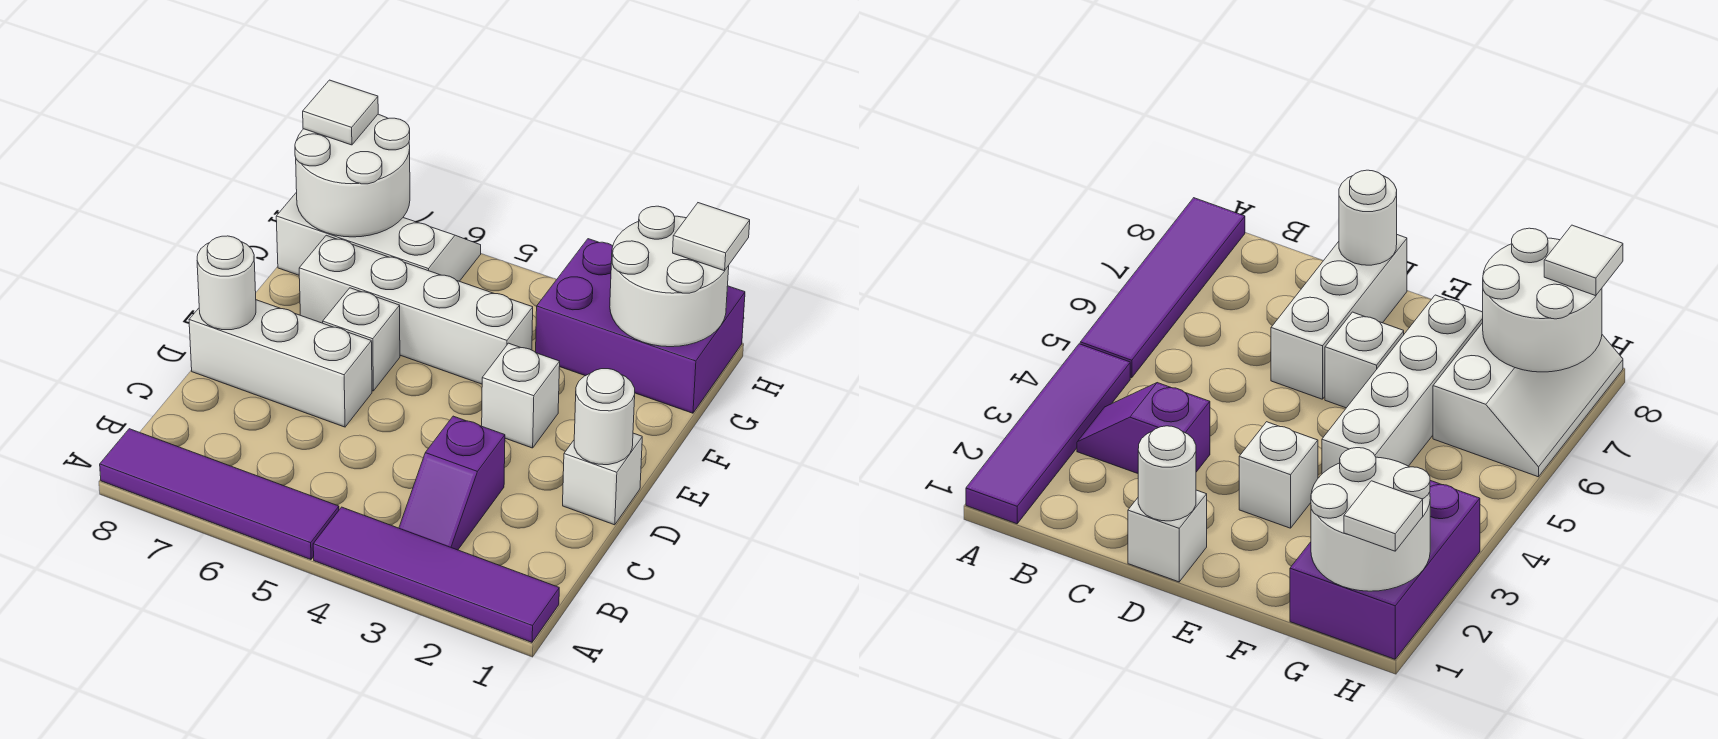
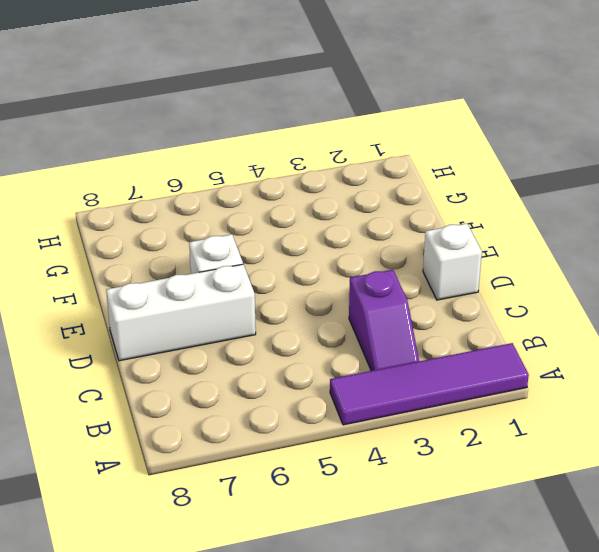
none -> purple tile A5:A8 level 1
none -> white brick E3 level 1
none -> white brick F4:F7 level 1

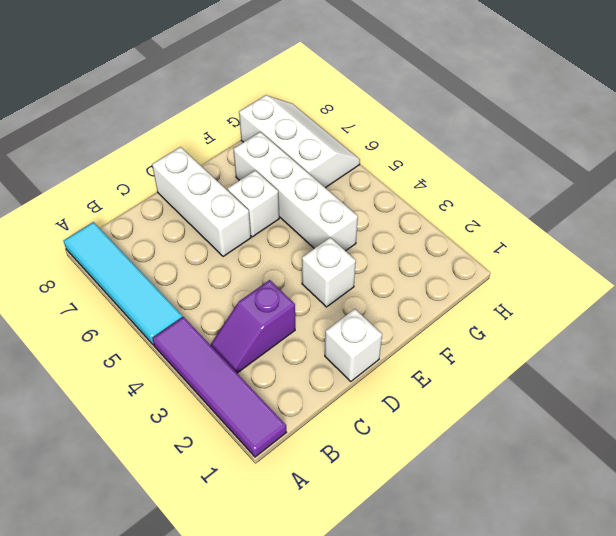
cyan tile A5:A8 level 1 -> purple tile A5:A8 level 1
none -> purple brick G1:H3 level 1
none -> white round brick D1 level 2
none -> white round brick D8 level 2

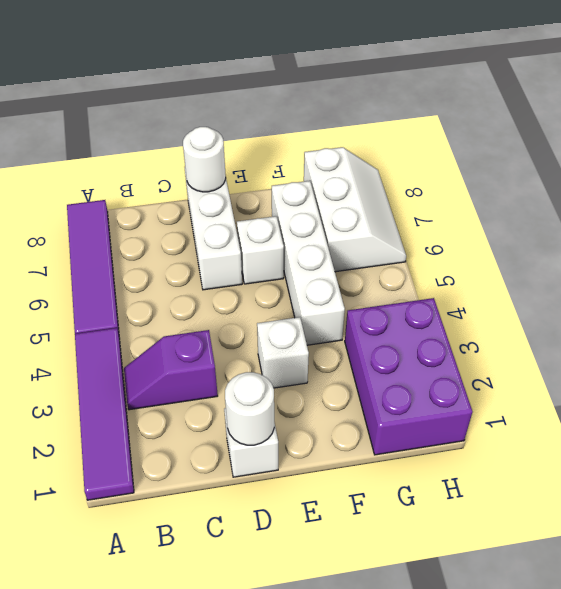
none -> white round brick G1:H2 level 2
none -> white round brick G7:H8 level 2
none -> white tile H1 level 3

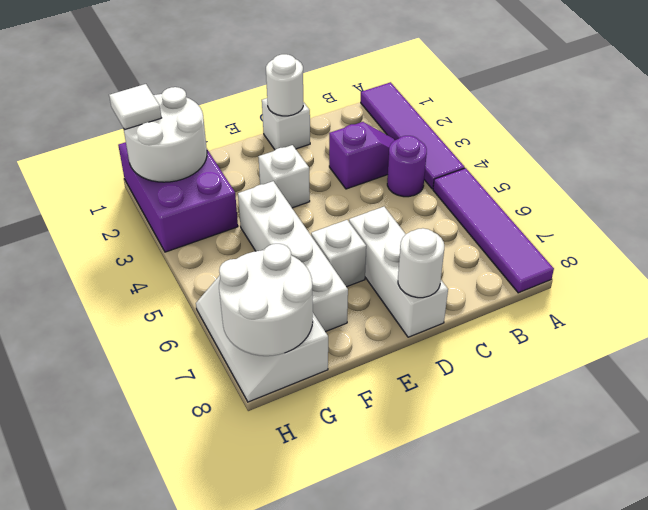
purple round brick B4 level 1 -> none
none -> white tile H8 level 3

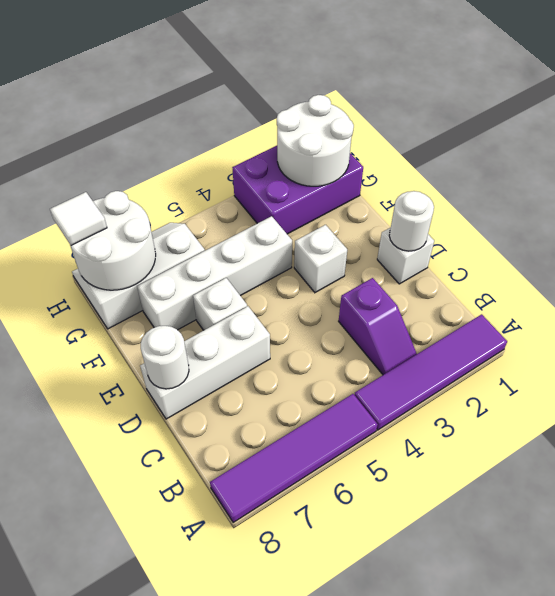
none -> white tile H1 level 3

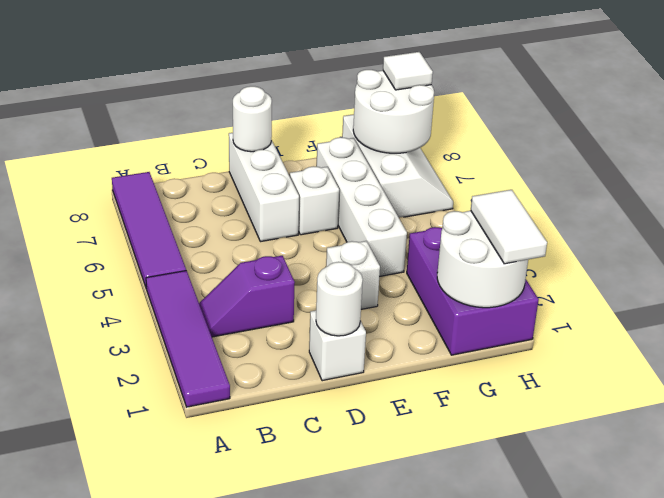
white tile H1:H2 level 3 -> white tile H1 level 3

